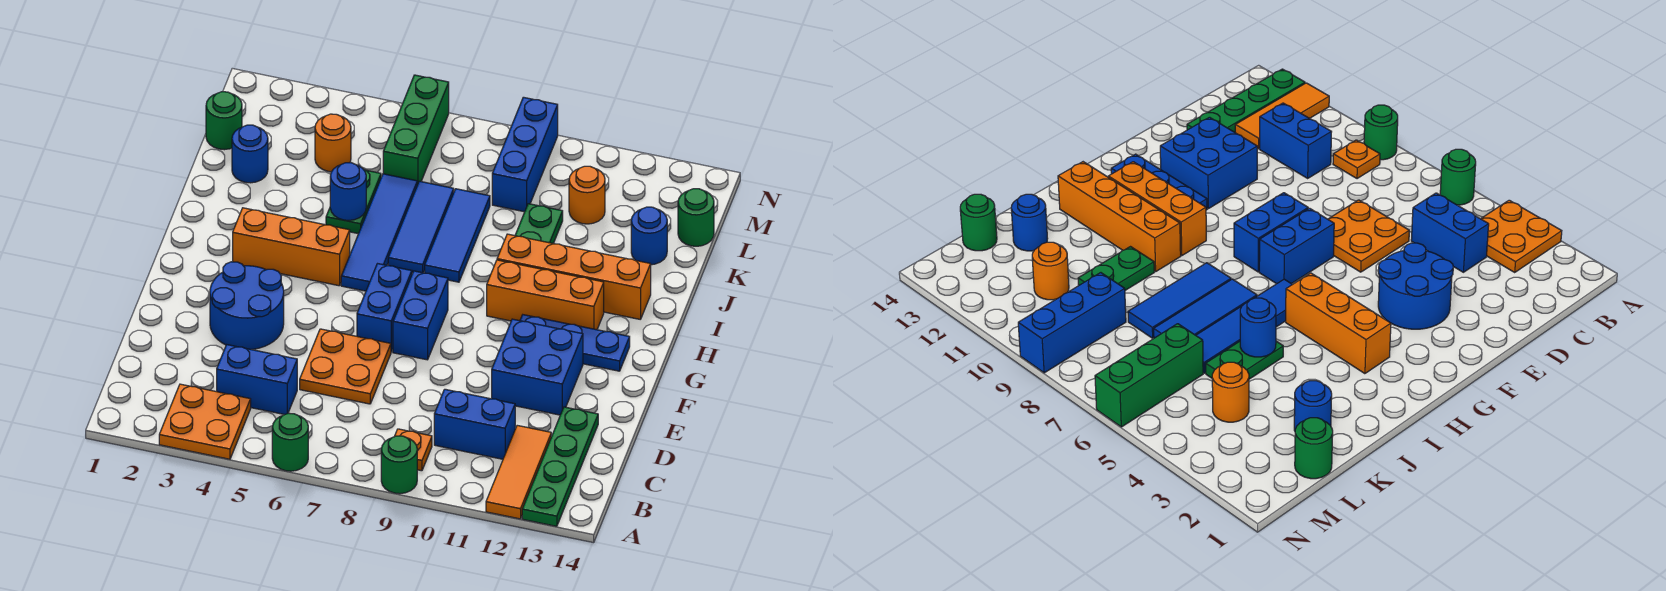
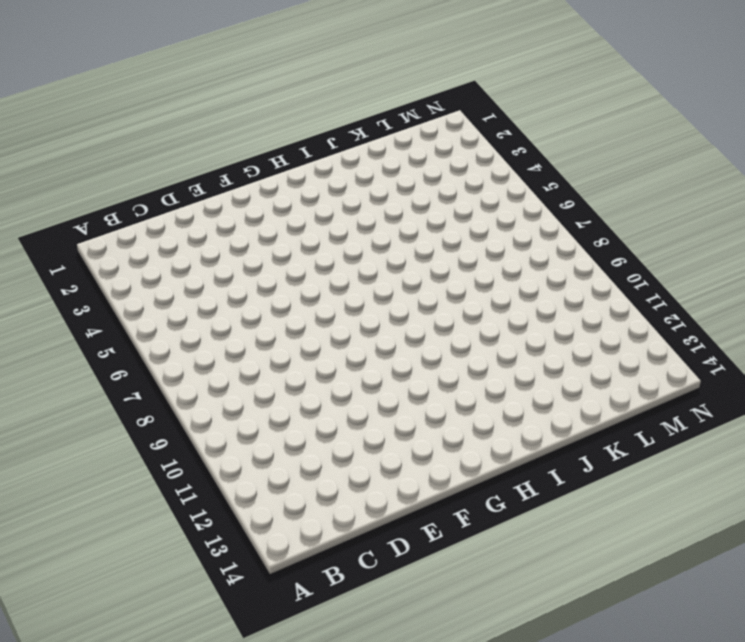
none -> orange plate A3:B4 level 1
none -> green round brick A6 level 1
none -> green round brick A9 level 1
none -> orange tile A12:C12 level 1

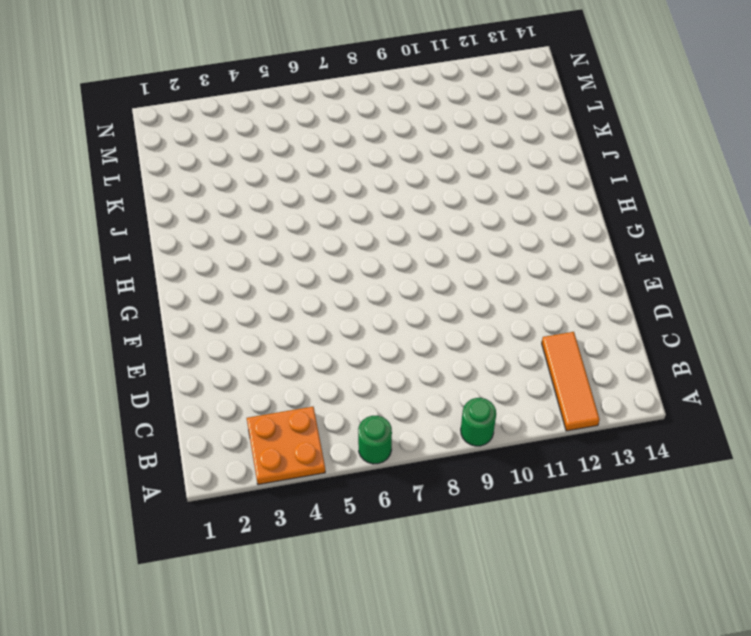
none -> green plate A13:D13 level 1
none -> orange plate B9 level 1
none -> blue brick C4:C5 level 1
none -> blue brick C10:C11 level 1

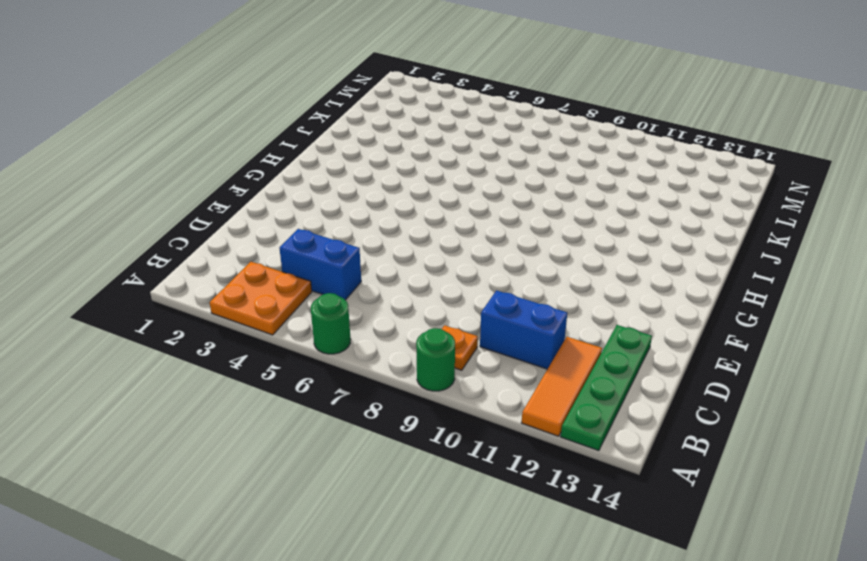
none -> orange plate D6:E7 level 1
none -> blue round brick E3:F4 level 1
none -> blue brick E11:F12 level 1
none -> blue brick F7:G7 level 1

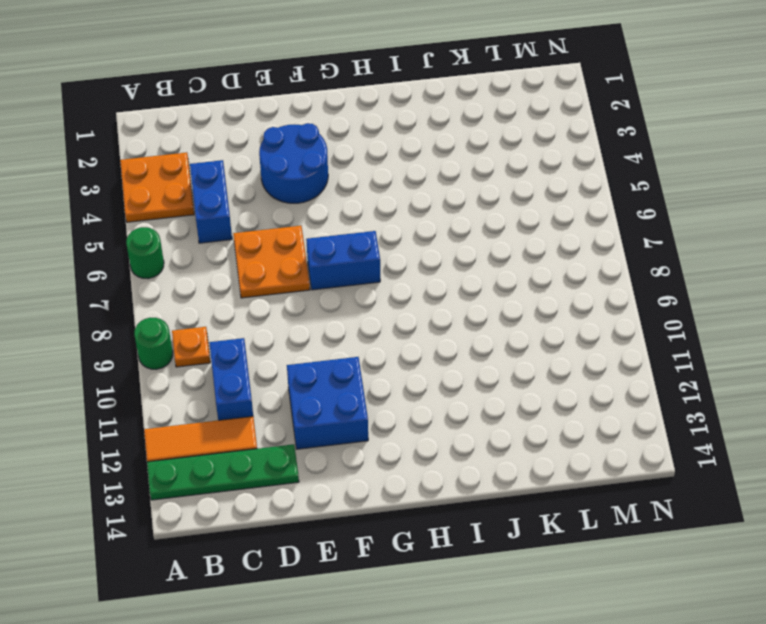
none -> blue brick F8:G8 level 1
none -> blue plate G11:G13 level 1
none -> orange brick H3:H5 level 1
none -> blue tile H6:K6 level 1

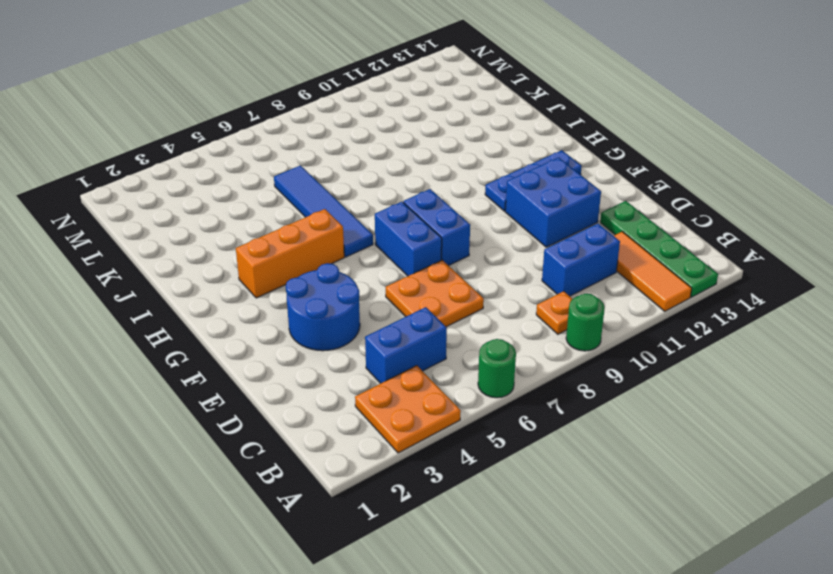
none -> orange brick H10:H12 level 1
none -> blue tile I7:K7 level 1
none -> blue tile I8:K8 level 1
none -> orange brick I10:I13 level 1

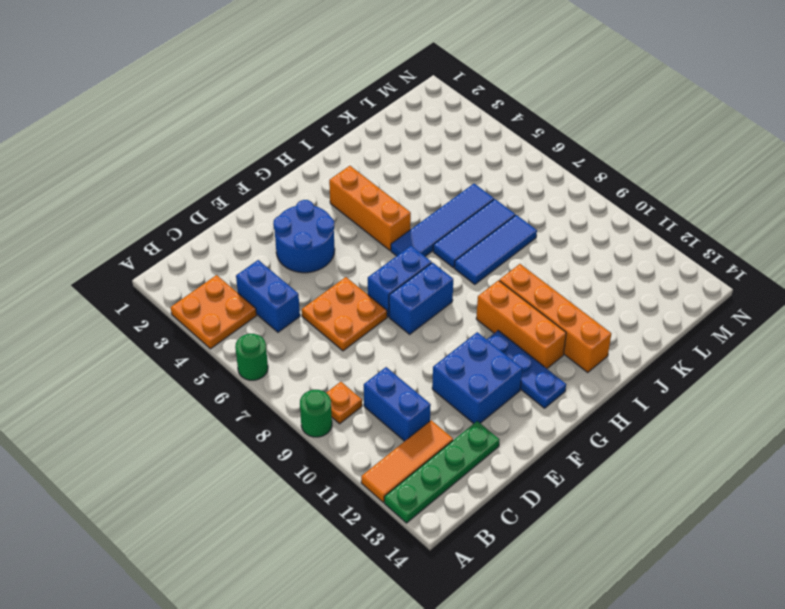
none -> green plate J5:K5 level 1
none -> green plate J10:K10 level 1
none -> blue round brick K2 level 1
none -> blue round brick K13 level 1

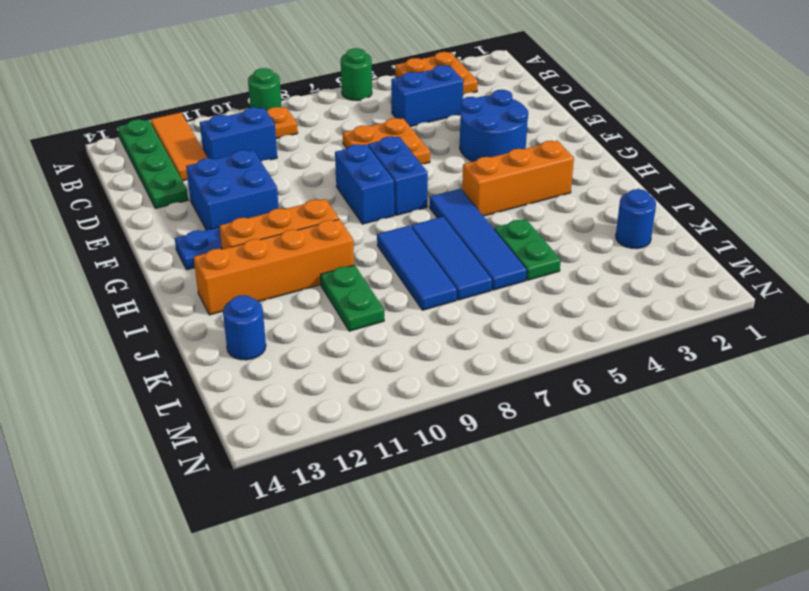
none -> green round brick L1 level 1
none -> orange round brick L4 level 1
none -> green brick L6:N6 level 1
none -> blue brick L9:N9 level 1

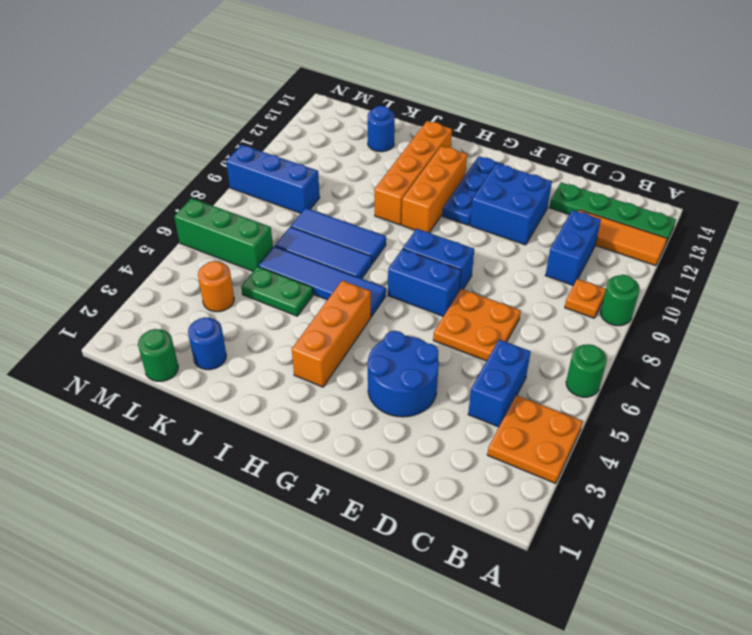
none -> green plate J10:K10 level 1
none -> orange round brick L11 level 1
none -> green round brick L14 level 1
none -> blue round brick J5 level 2

